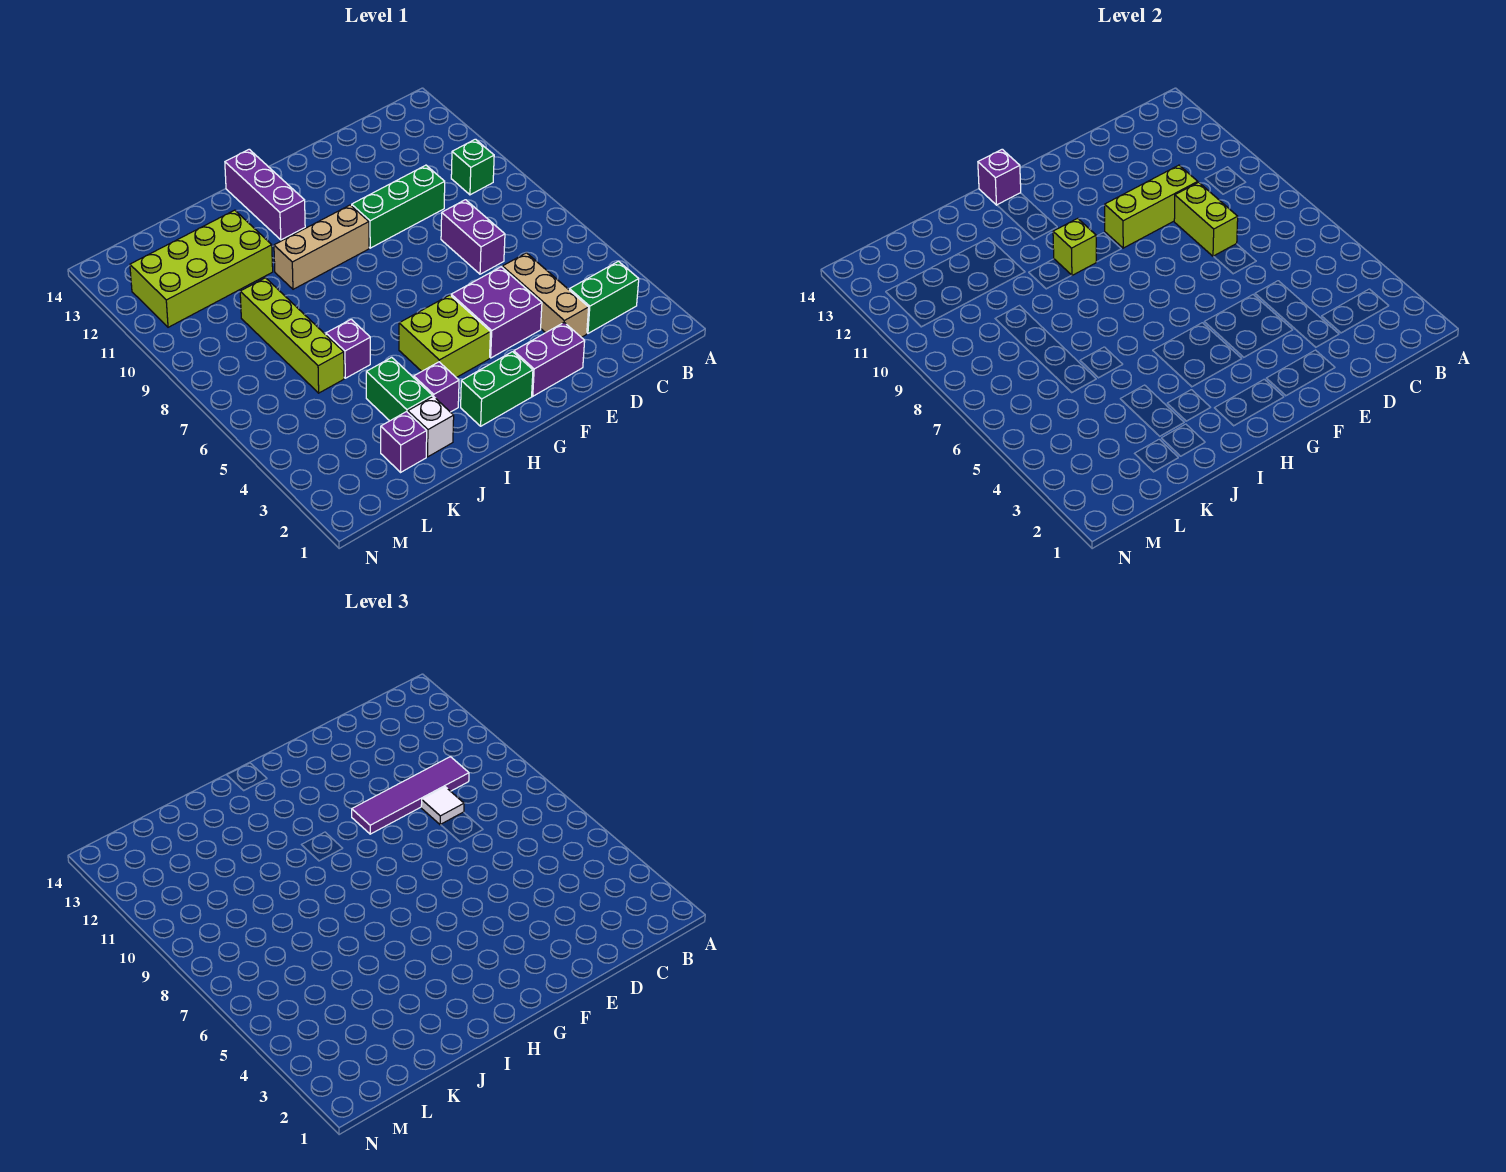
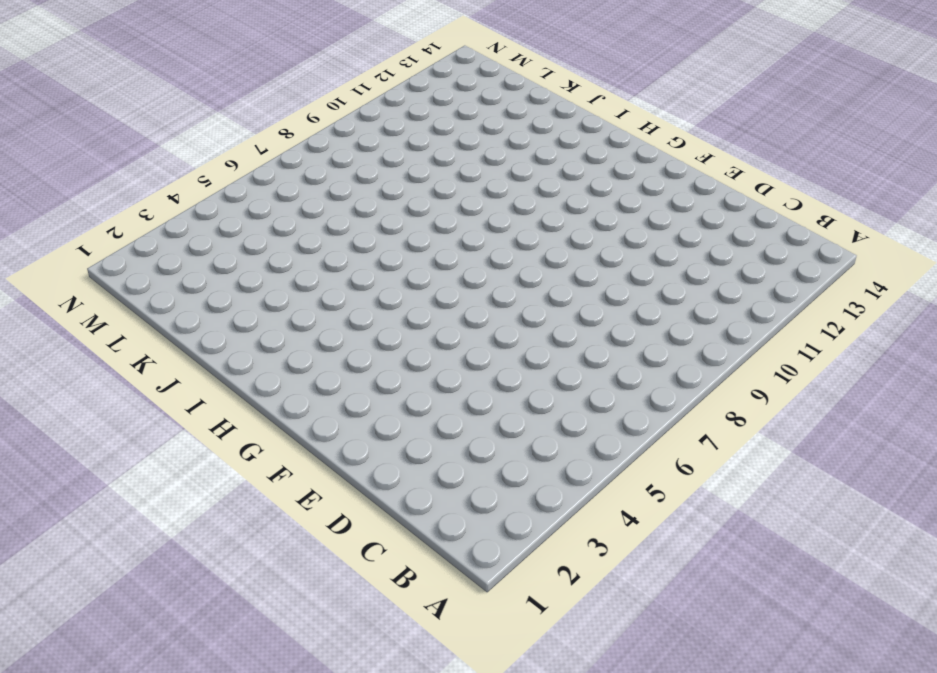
none -> green brick B3:C3 level 1
none -> green brick B10 level 1
none -> tan brick D3:D5 level 1

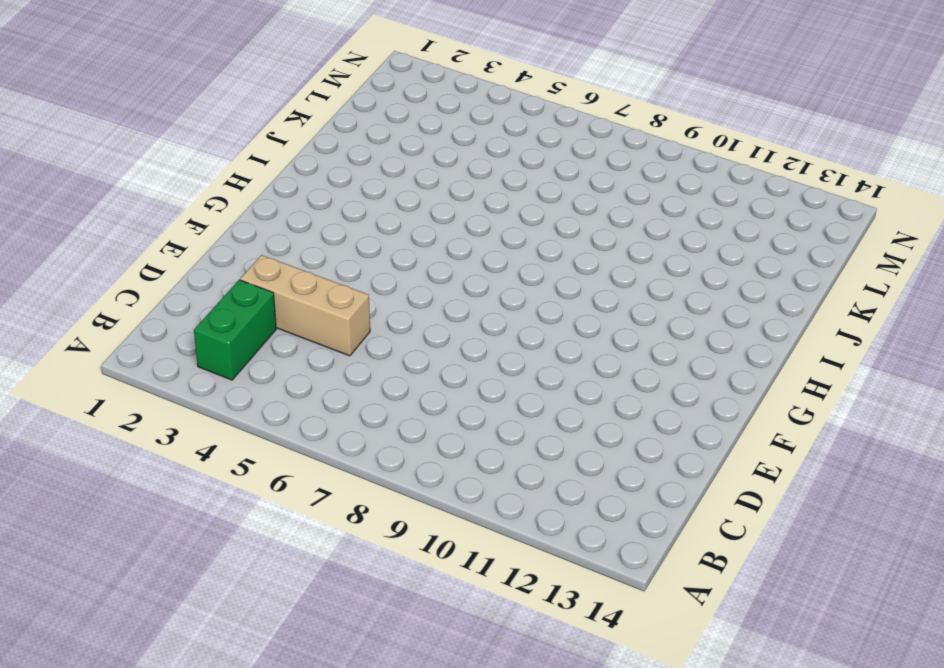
none -> green brick B10 level 1
none -> purple brick D7:D8 level 1
none -> green brick D10:F10 level 1

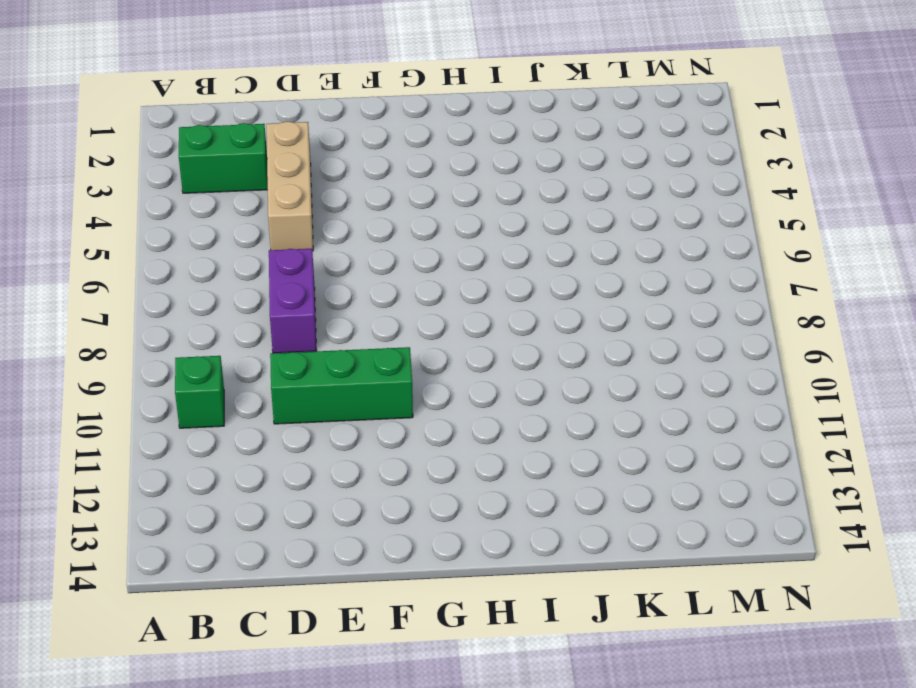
none -> purple brick E2:F2 level 1
none -> purple brick E4:F5 level 1
none -> green brick G2:H2 level 1

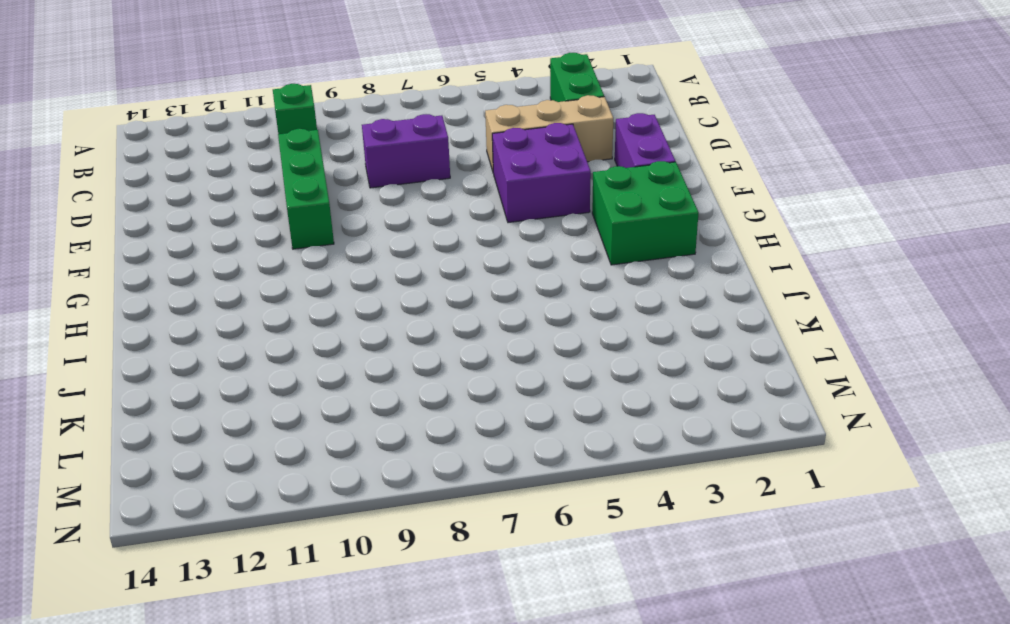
green brick G2:H3 level 1 -> green brick G2:H2 level 1
none -> lime brick G4:H5 level 1
none -> tan brick G10:I10 level 1
none -> purple brick H12:H14 level 1

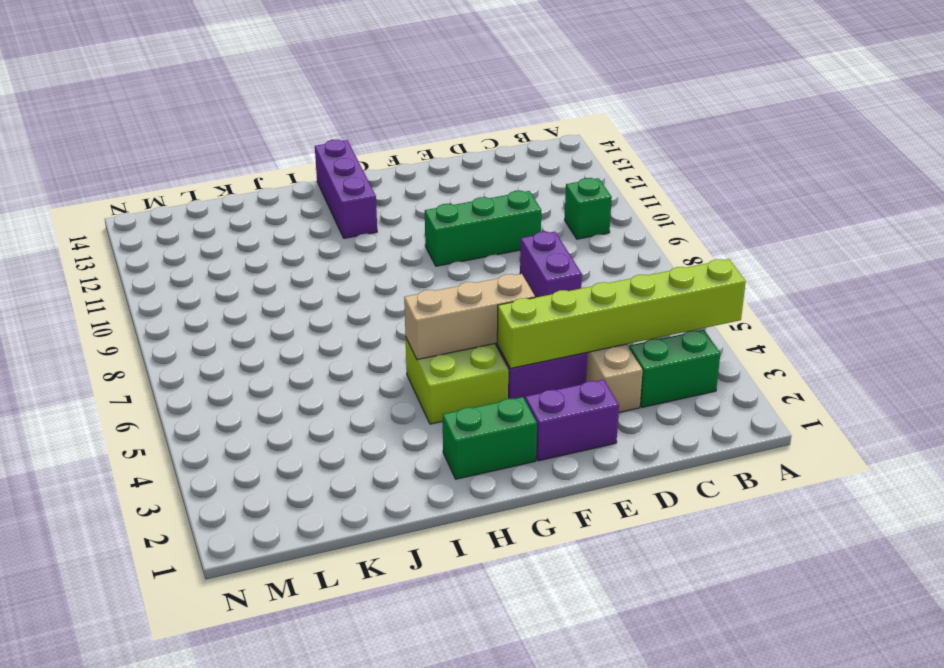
lime brick A4:F4 level 2 -> none
tan brick F5:H5 level 2 -> tan brick G10:I10 level 1
none -> purple brick I3 level 1
none -> white brick J2 level 1
none -> green brick J3:J4 level 1

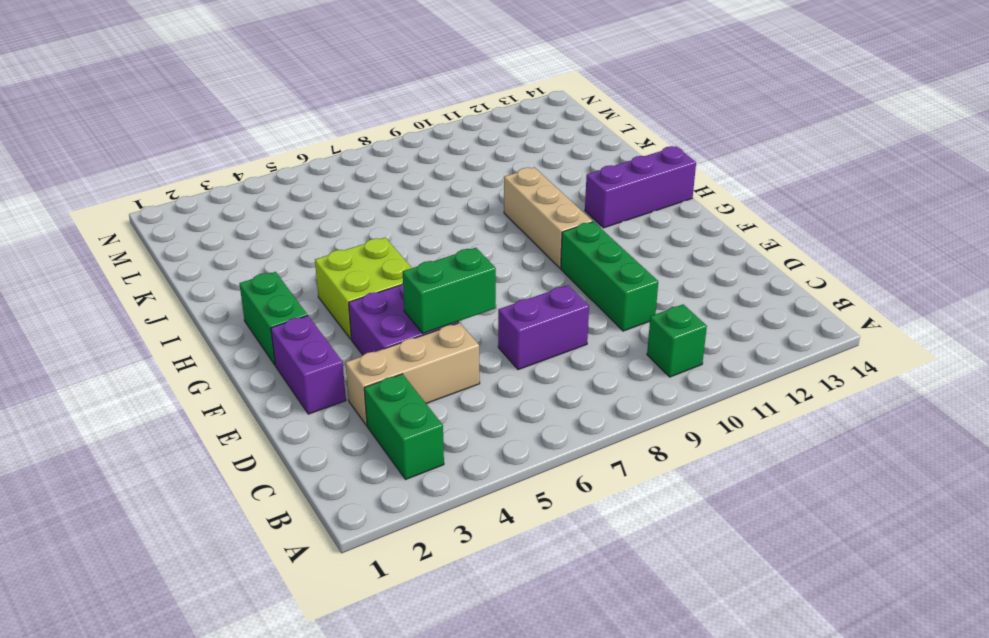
green brick E5:E6 level 2 -> green brick J3:J4 level 1
none -> purple brick I3 level 1
none -> white brick J2 level 1
none -> purple brick J6 level 1

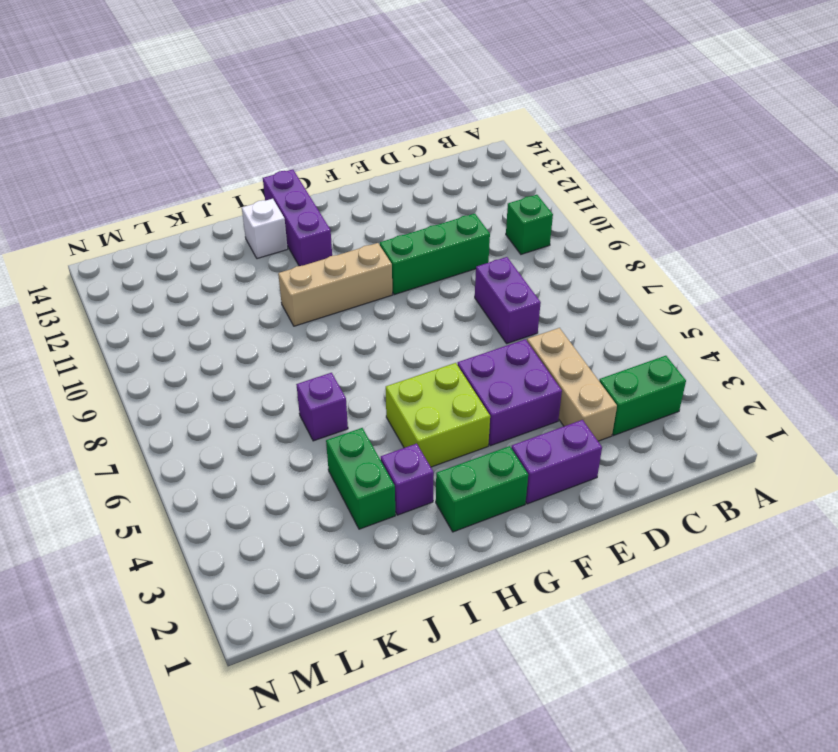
white brick I13 level 1 -> white brick J2 level 1
none -> lime brick J11:M12 level 1
none -> purple brick K2 level 1
none -> lime brick K6:K9 level 1

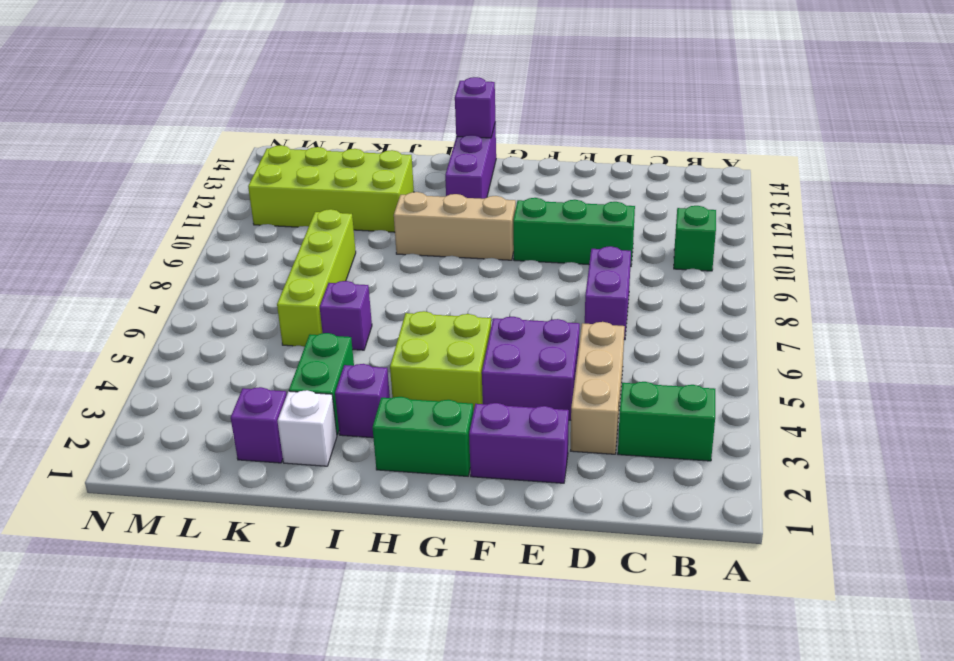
none -> lime brick D8:D9 level 2
none -> lime brick D10:F10 level 2
none -> lime brick H10 level 2

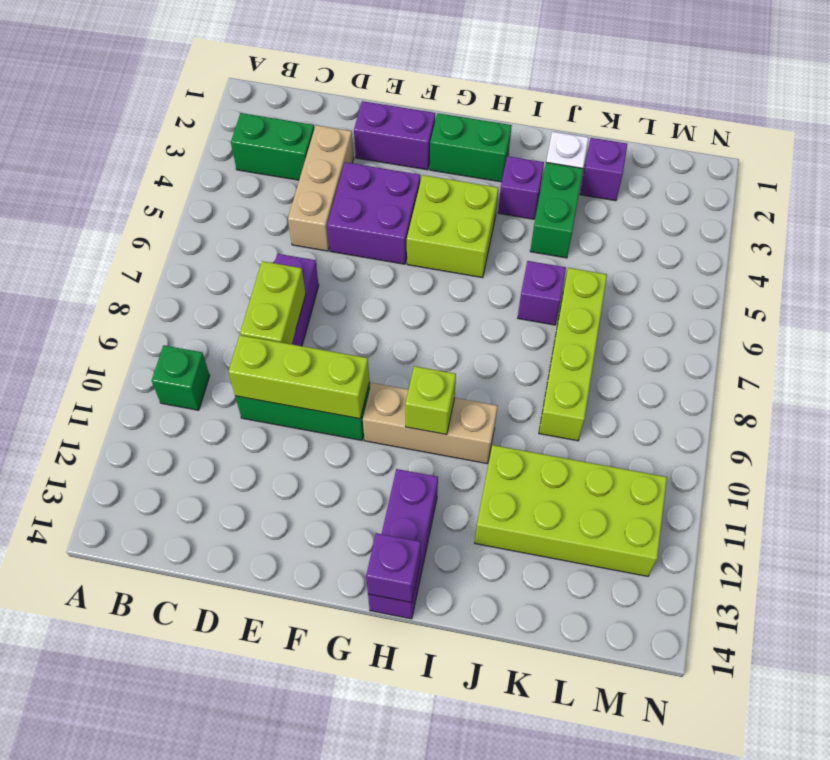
none -> purple tile C10:F10 level 3
none -> white tile D9 level 3

